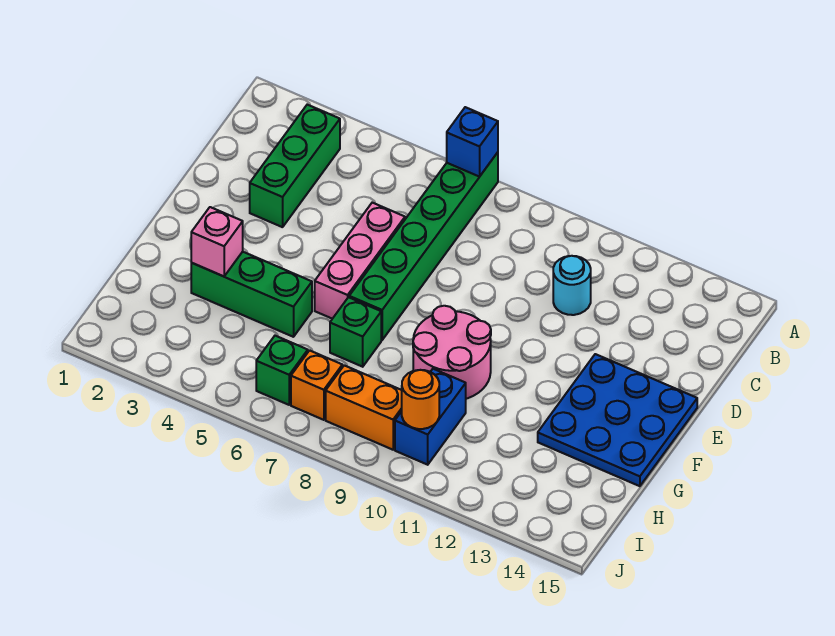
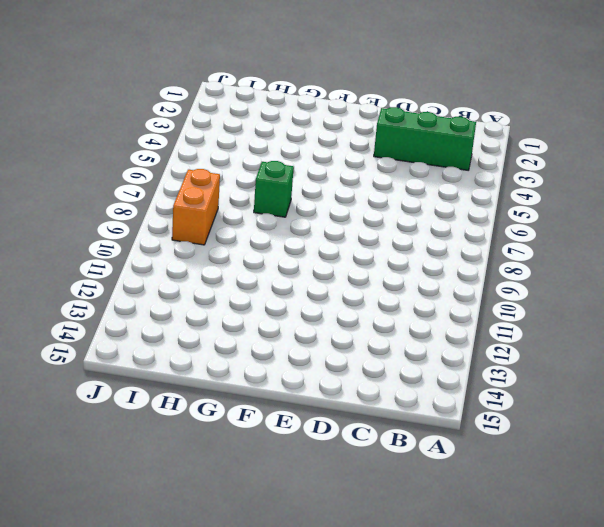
none -> green brick A7:F7 level 1
none -> cyan round brick C11 level 1
none -> pink brick D6:F6 level 1

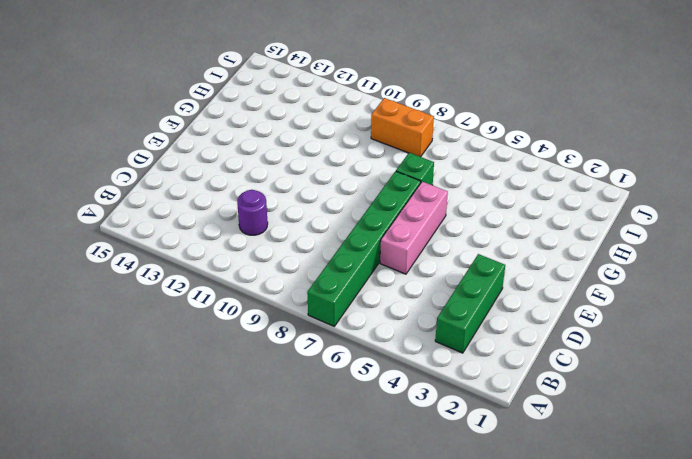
purple round brick C11 level 1 -> cyan round brick C11 level 1
none -> blue plate E13:G15 level 1
none -> pink round brick F9:G10 level 1
none -> green brick G3:G5 level 1

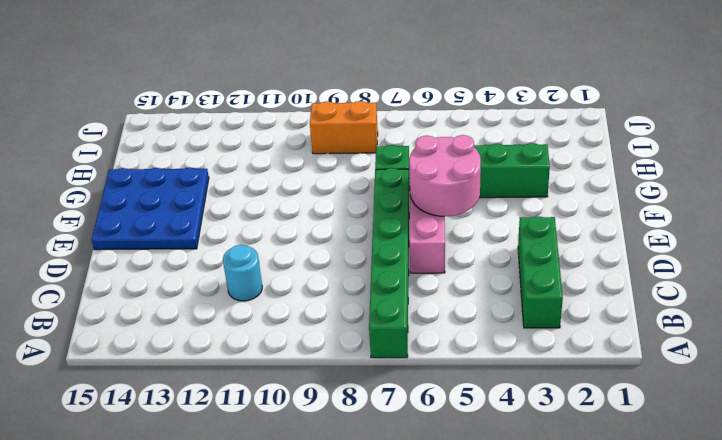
pink round brick E5:F6 level 2 -> pink round brick F9:G10 level 1
none -> blue brick H10:I10 level 1
none -> green brick I6 level 1
none -> orange brick I7 level 1

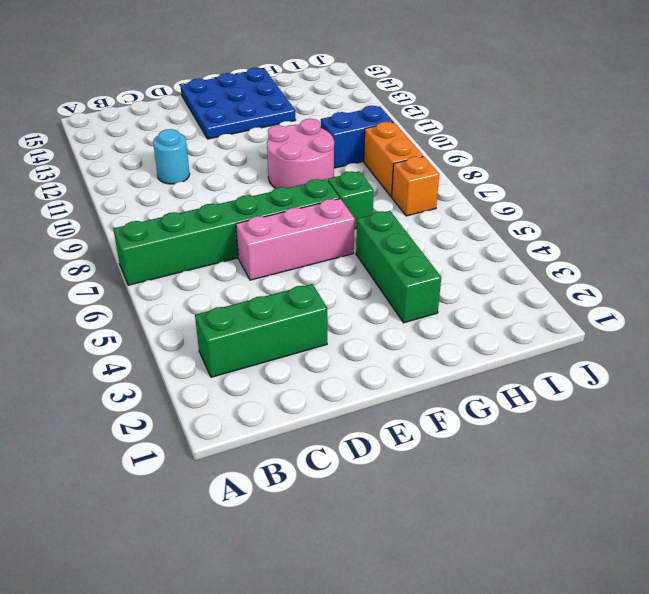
none -> green brick I6 level 1
none -> blue brick A7 level 2
none -> pink brick G3 level 2

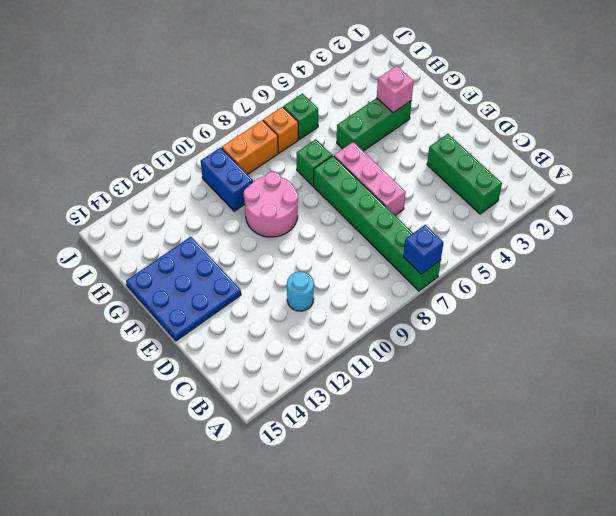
none -> orange round brick I10 level 2

